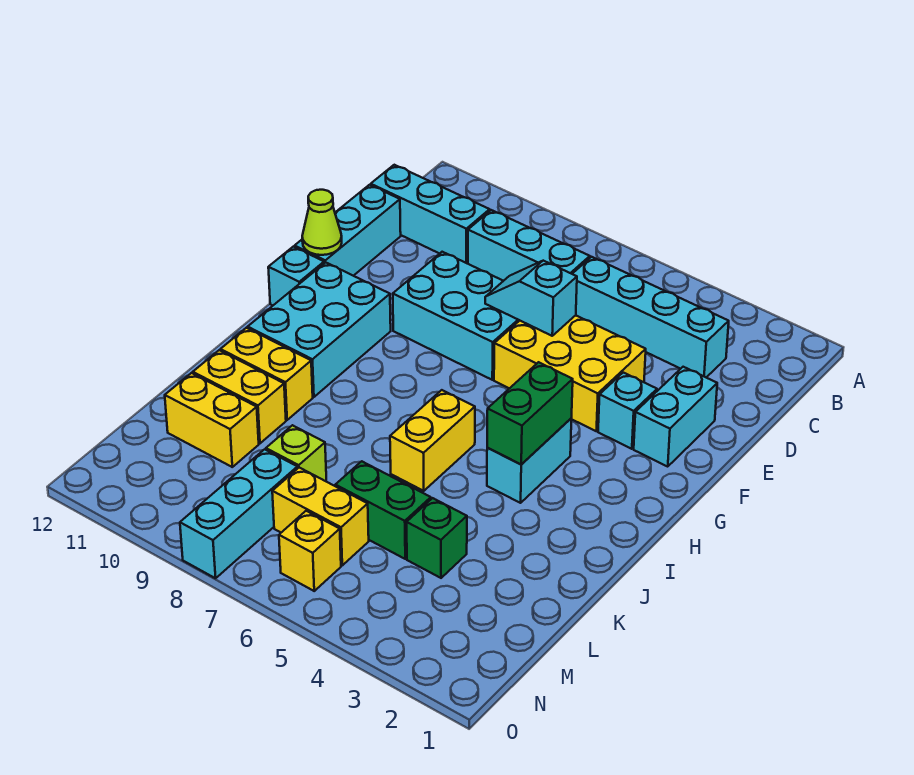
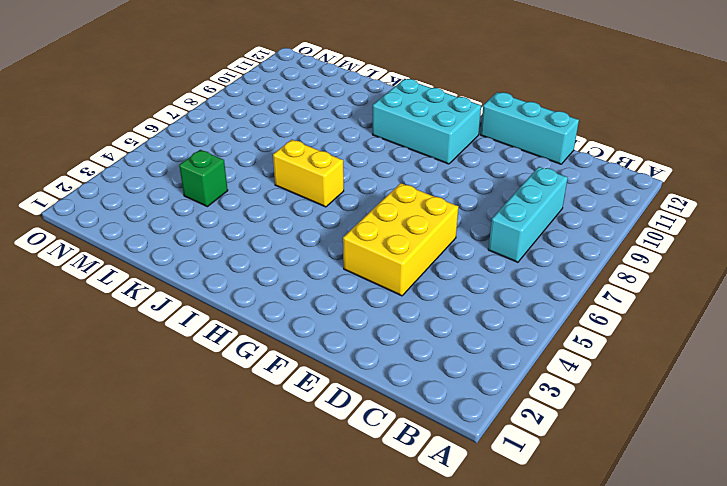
none -> cyan brick C3:C6 level 1
none -> cyan brick C10:C12 level 1
none -> cyan brick E2:F2 level 1

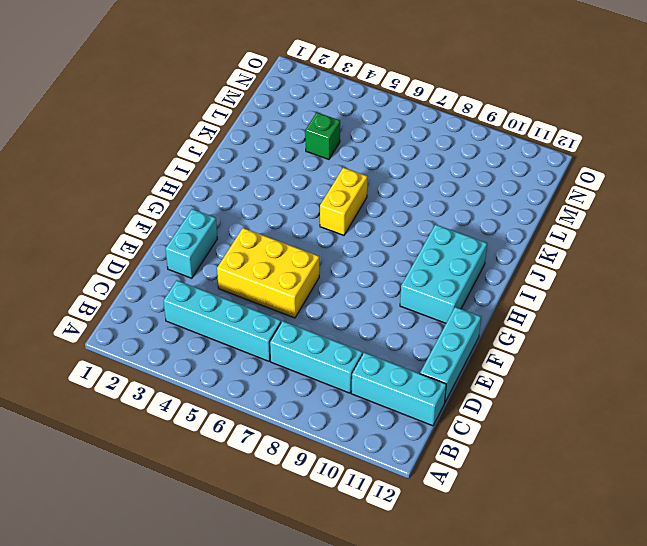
none -> cyan brick E7:F9 level 1
none -> cyan brick F3 level 1
none -> cyan brick G12 level 1

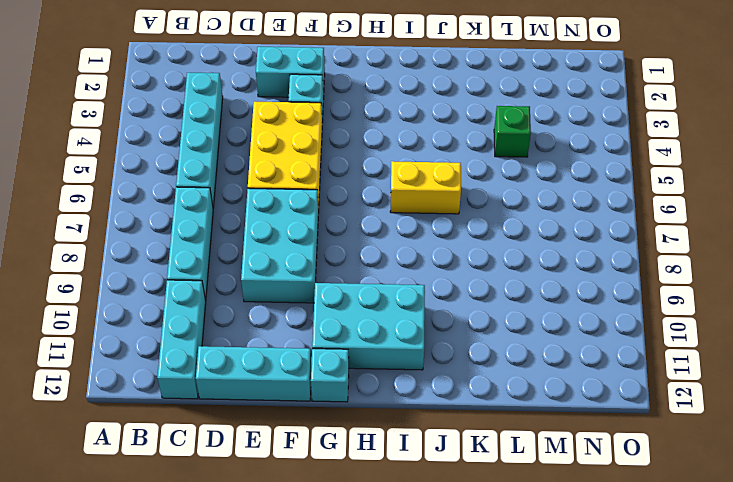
none -> cyan brick H4:I4 level 1
none -> yellow brick J10:J11 level 1
none -> yellow brick K10:K11 level 1

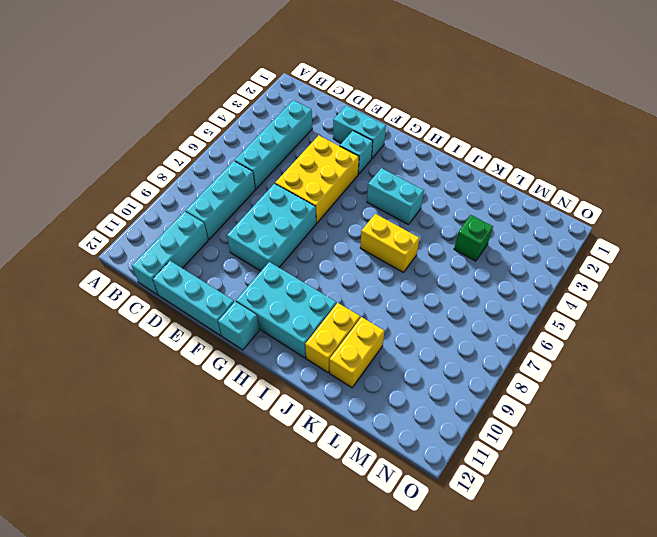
none -> green brick L5:L6 level 1
none -> lime brick L8 level 1
none -> yellow brick L10:L11 level 1

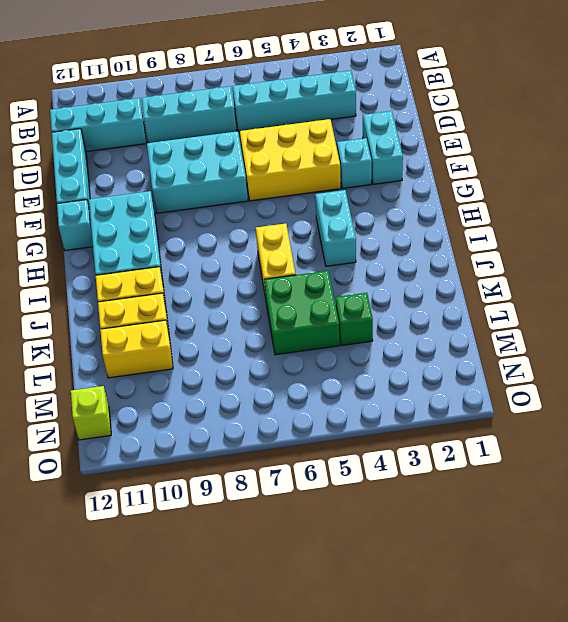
green brick K5:L6 level 1 -> green brick L5:L6 level 1
lime brick N12 level 1 -> lime brick L8 level 1
none -> yellow brick M6:M7 level 1
none -> cyan brick M8:O8 level 1
none -> yellow brick N6 level 1

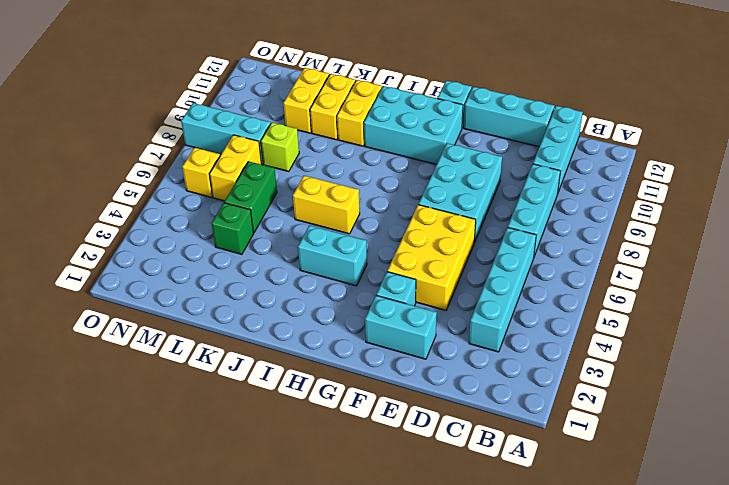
none -> cyan slope E6:E7 level 2 top 6
none -> lime cone F12 level 2
none -> green brick H4:I4 level 2

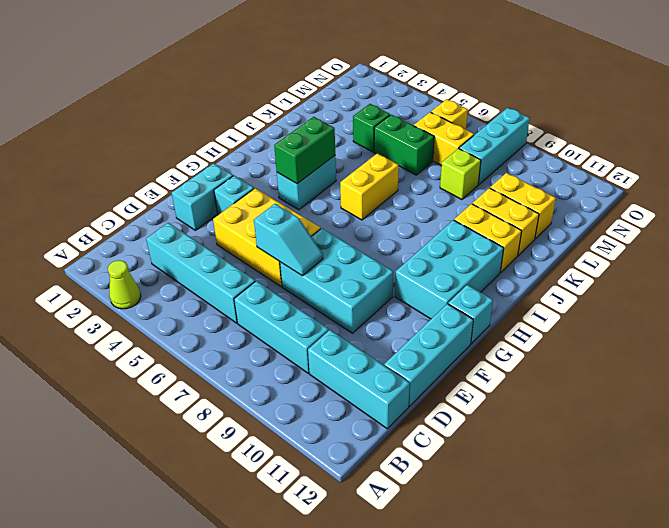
lime cone A3 level 1 -> lime cone F12 level 2

